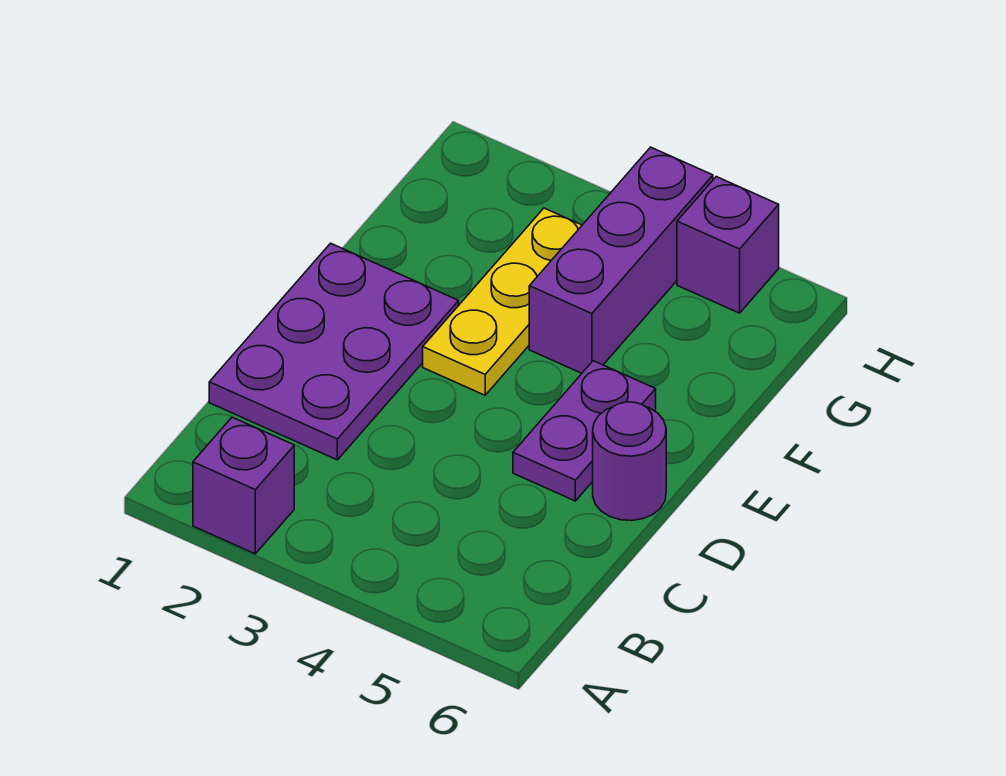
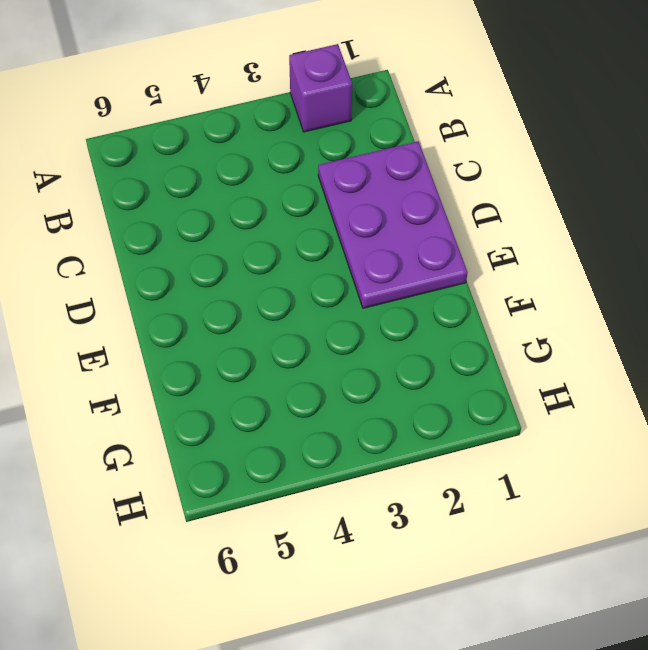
none -> purple plate D5:E5 level 1
none -> purple round brick D6 level 1

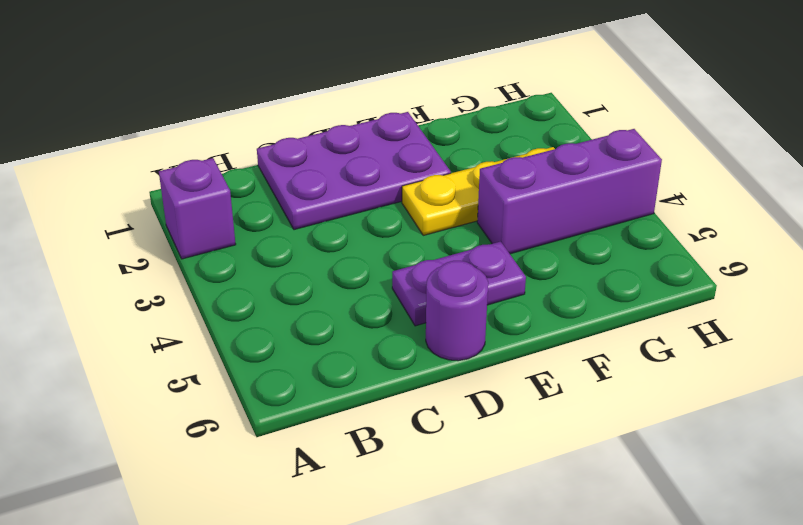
none -> purple brick H5 level 1

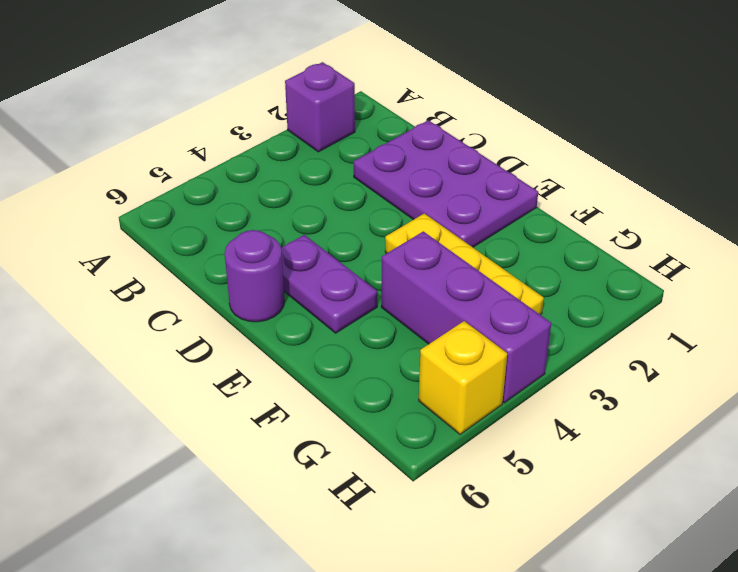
yellow brick H5 level 1 -> purple brick H5 level 1

